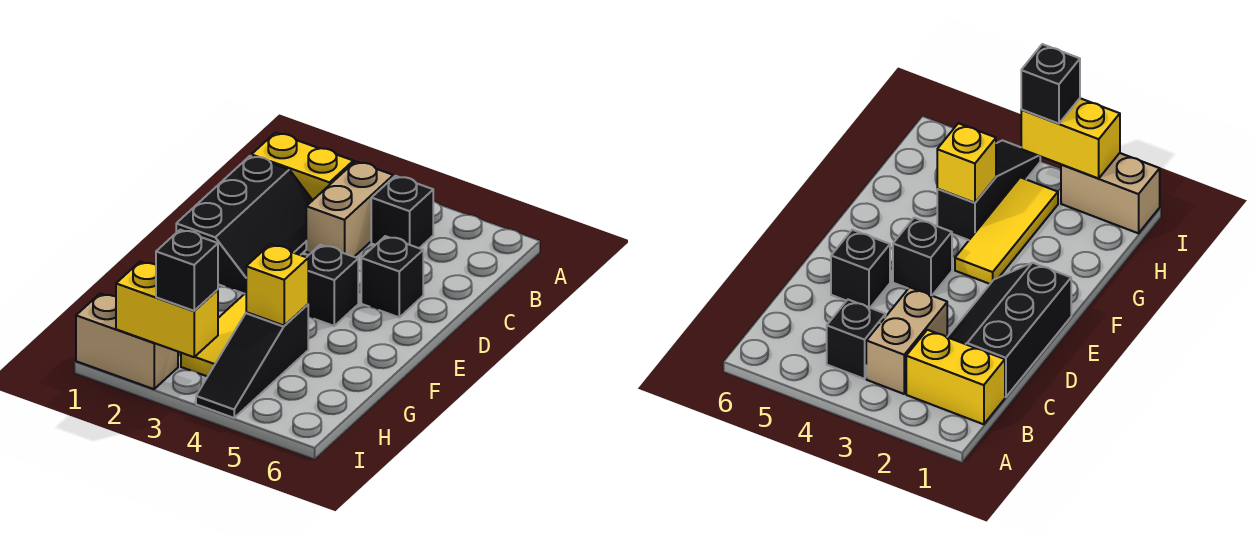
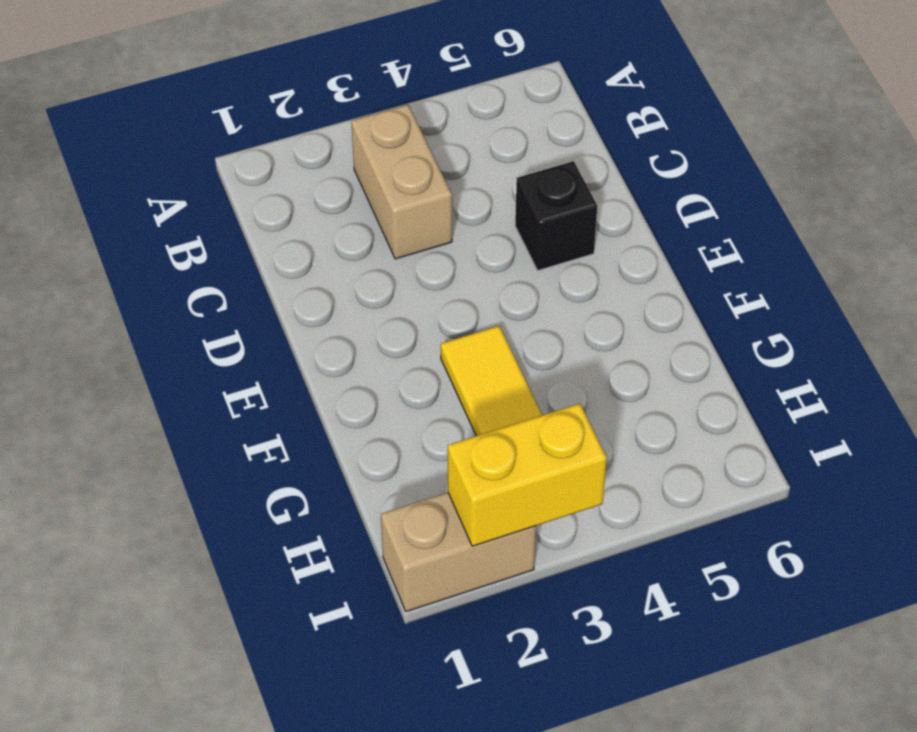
none -> yellow brick B1:B2 level 1
none -> black brick B4 level 1
none -> black slope C1:E2 level 1 top 1

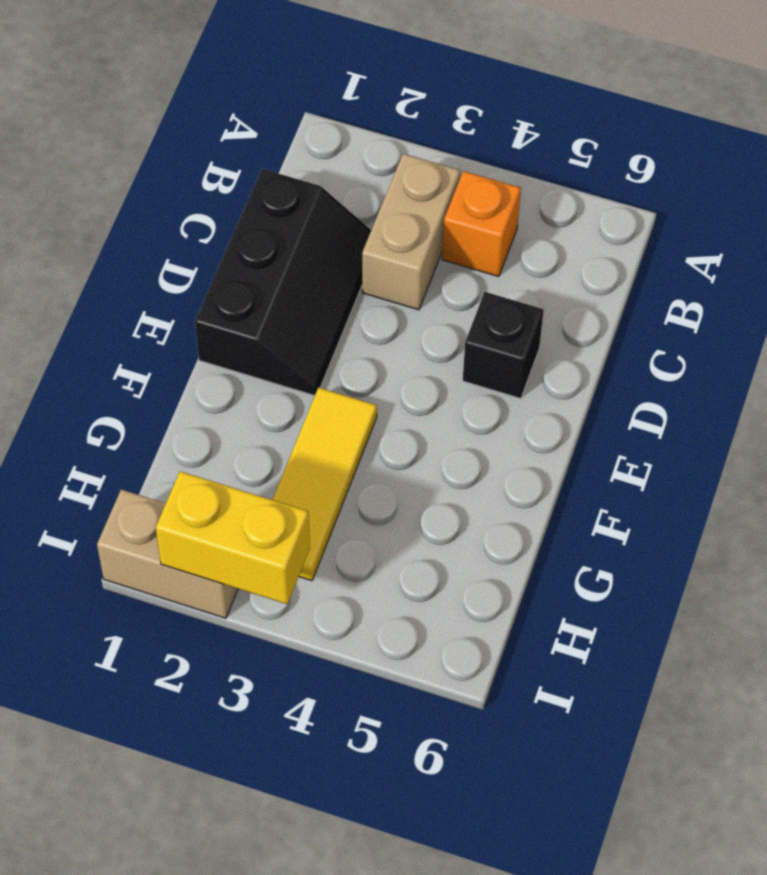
orange brick B4 level 1 -> black brick B4 level 1
none -> yellow brick B1:B2 level 1
none -> black brick E4 level 1
none -> black slope G4:I4 level 1 top G

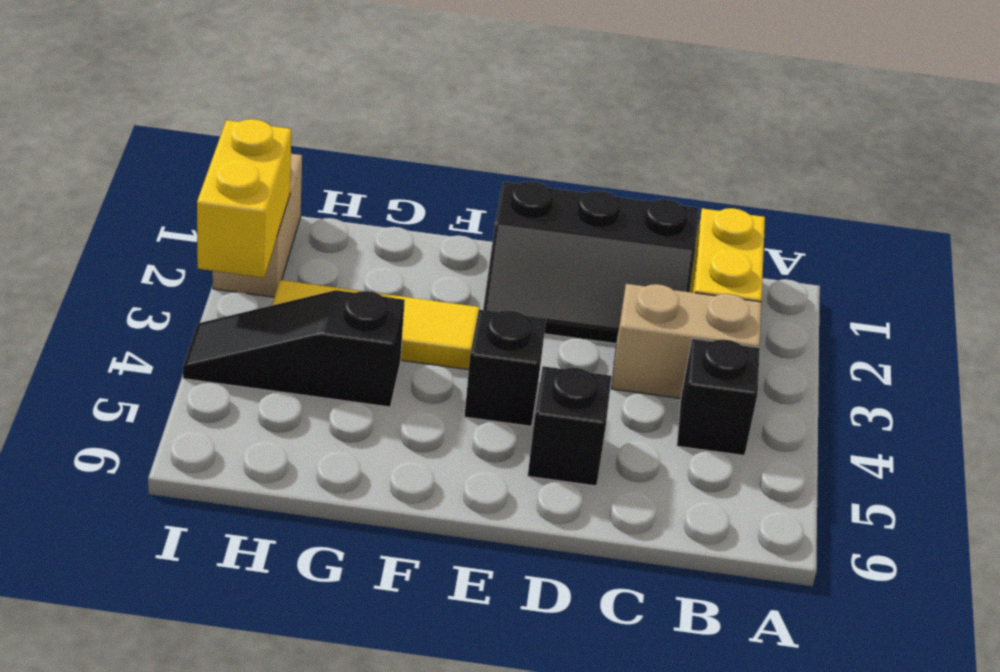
none -> yellow brick G4 level 2
none -> black brick I3 level 3

